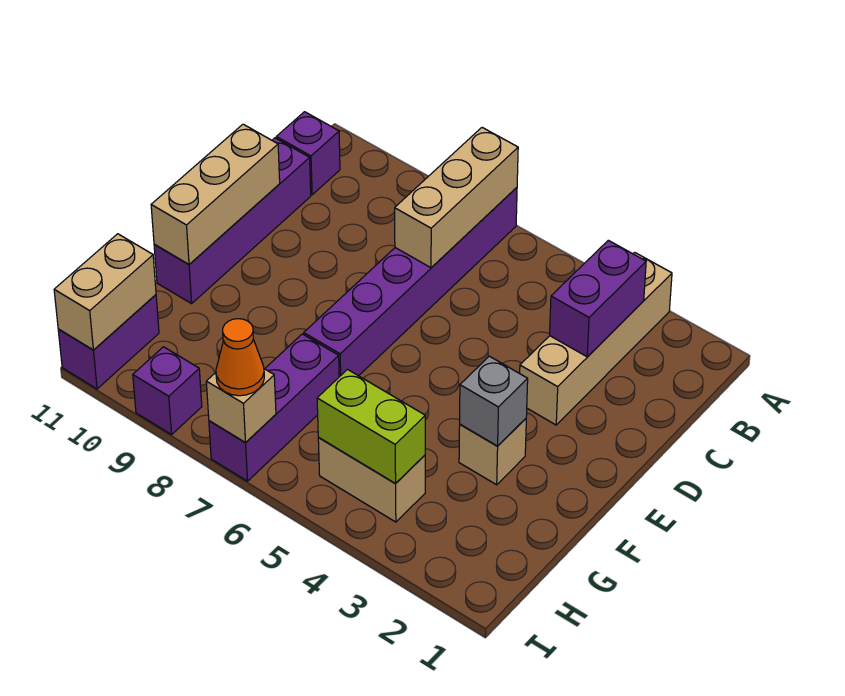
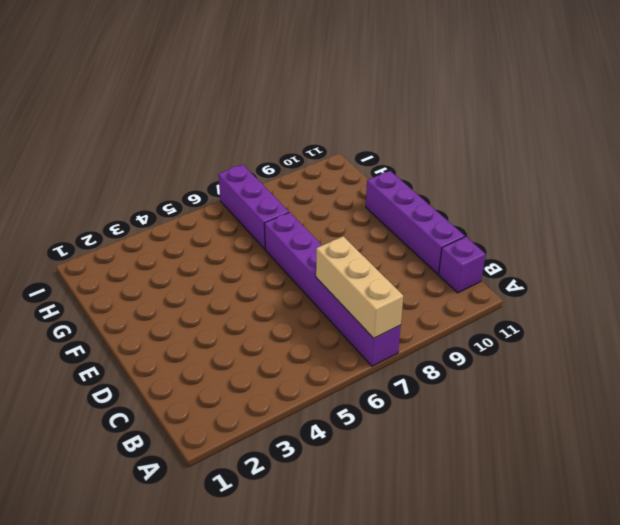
none -> tan brick A3:D3 level 1
none -> tan brick F3 level 1
none -> tan brick H4:H5 level 1

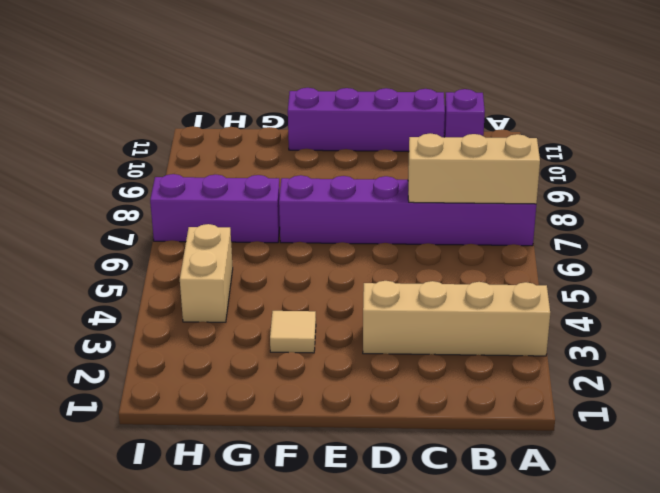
tan tile F3 level 1 -> tan brick F3 level 1
none -> purple brick H11:I11 level 1
none -> purple brick I9 level 1
none -> purple brick B3:C3 level 2

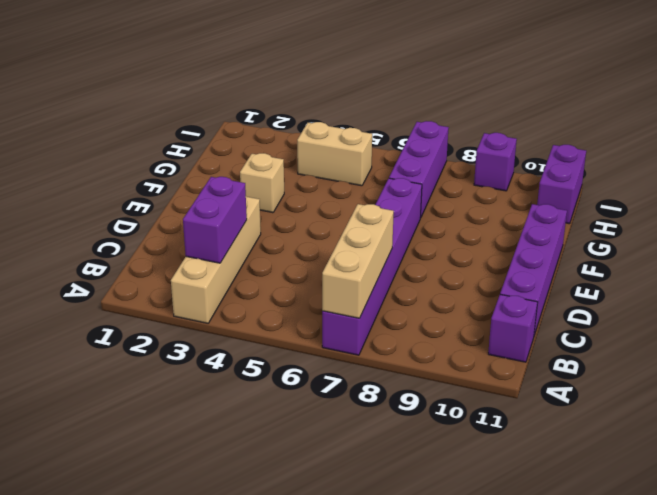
none -> tan brick D11:F11 level 2
none -> grey brick F3 level 2
none -> lime brick H4:H5 level 2

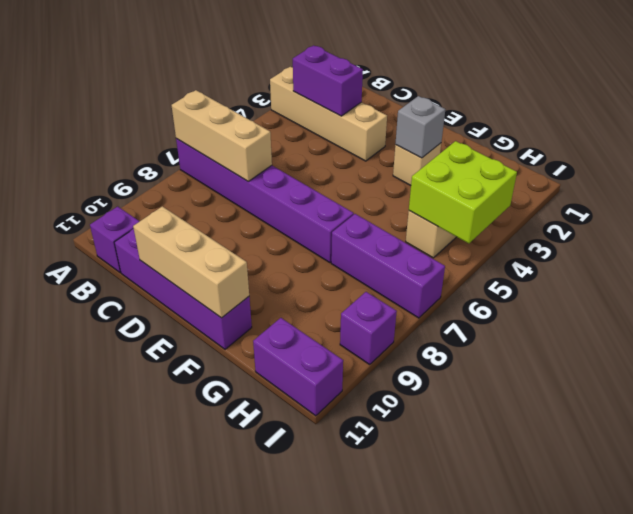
lime brick H4:I5 level 2 -> lime brick H4:H5 level 2
none -> tan brick H11:I11 level 2
none -> tan brick I7 level 2
none -> orange cone I7 level 3

